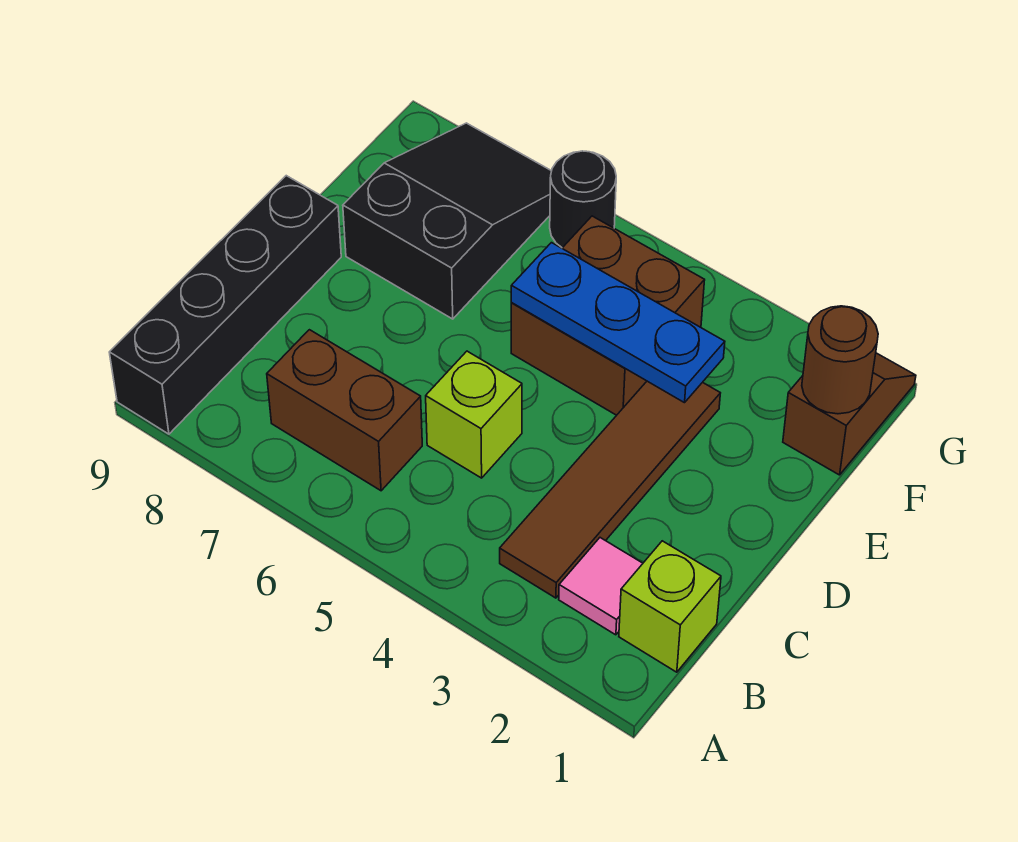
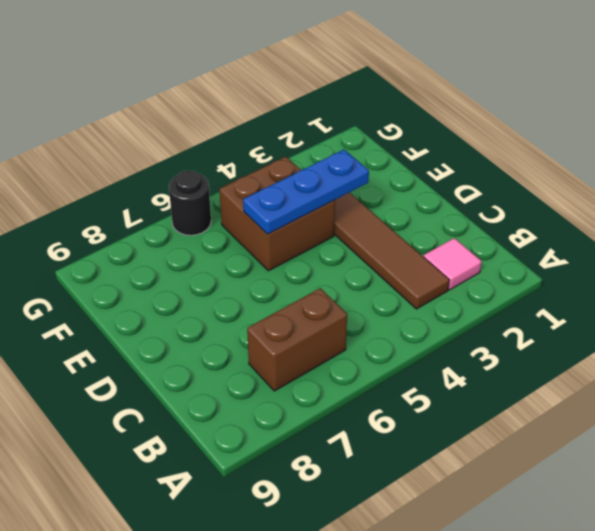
none -> black brick A9:D9 level 1
none -> lime brick B1 level 1
none -> lime brick C5 level 1

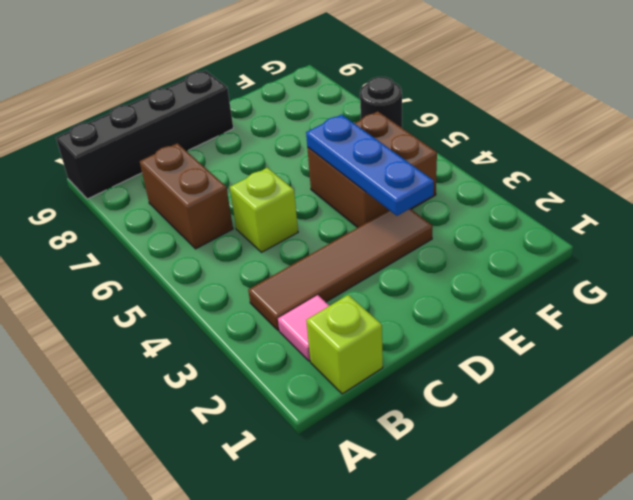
none -> black slope E7:G8 level 1 top E
none -> brown slope F1:G1 level 1 top F
none -> brown round brick F1 level 2

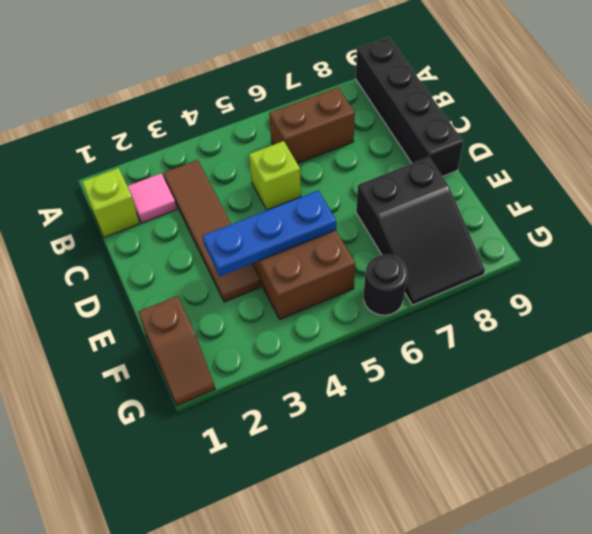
none -> brown round brick F1 level 2

